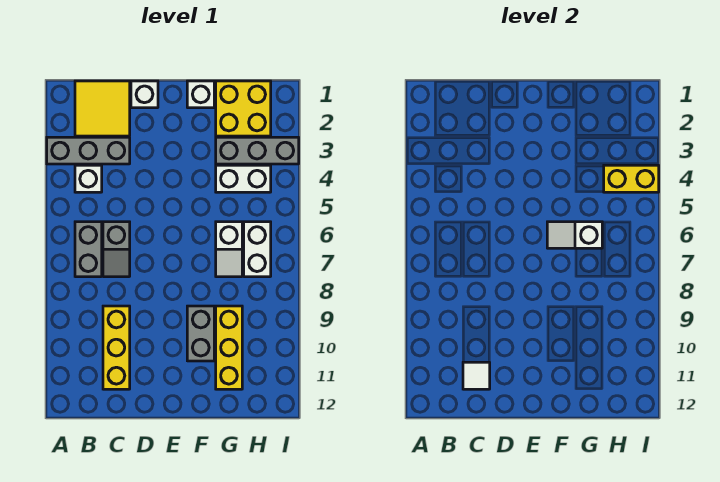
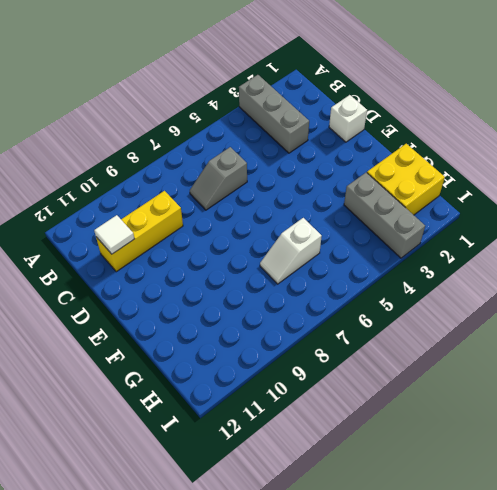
none -> yellow tile B1:C2 level 1
none -> white brick B4 level 1
none -> grey brick B6:B7 level 1

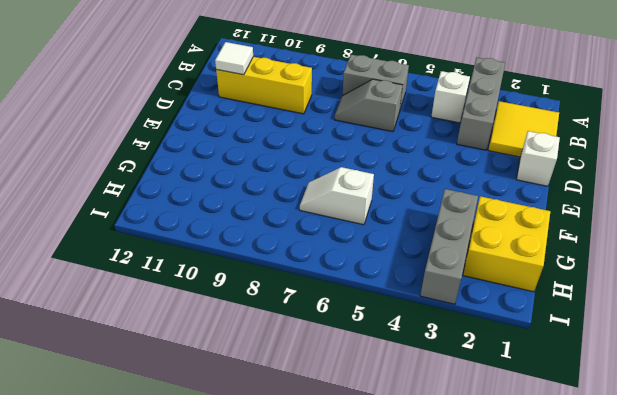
none -> white brick F1 level 1
none -> grey brick F9:F10 level 1
none -> white brick G4:H4 level 1

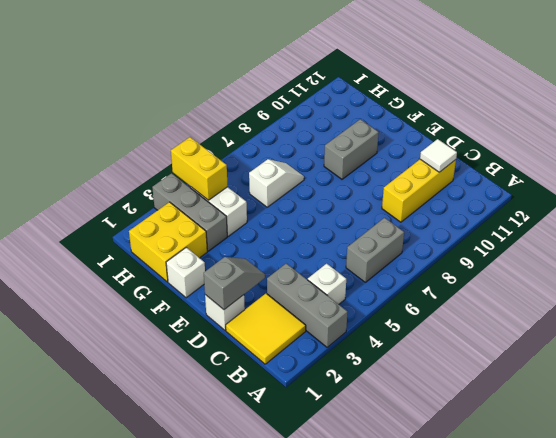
grey slope D1:D2 level 2 top 1 -> grey slope C6:C7 level 1 top 6
none -> yellow brick G9:G11 level 1
none -> white brick H6:H7 level 1
none -> white slope F6:G6 level 2 top G

